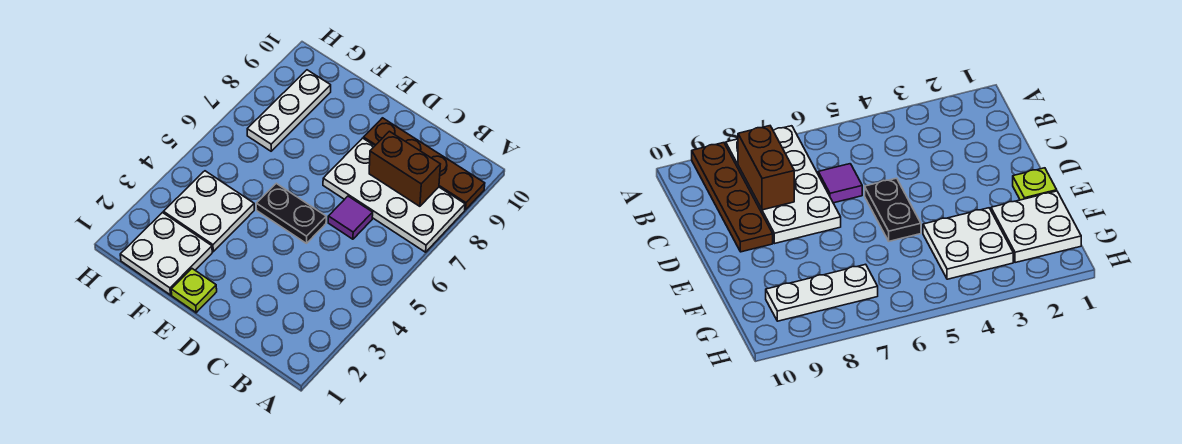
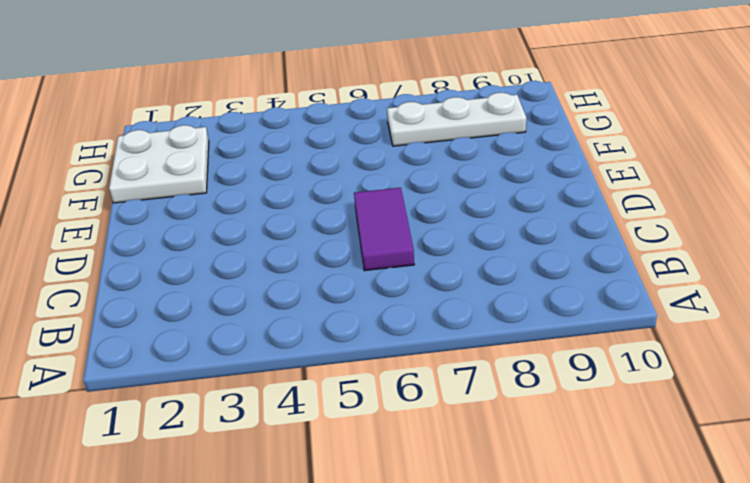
purple tile C6:D6 level 1 -> purple tile C6 level 1
none -> white plate A7:D8 level 1
none -> brown plate A9:D9 level 1

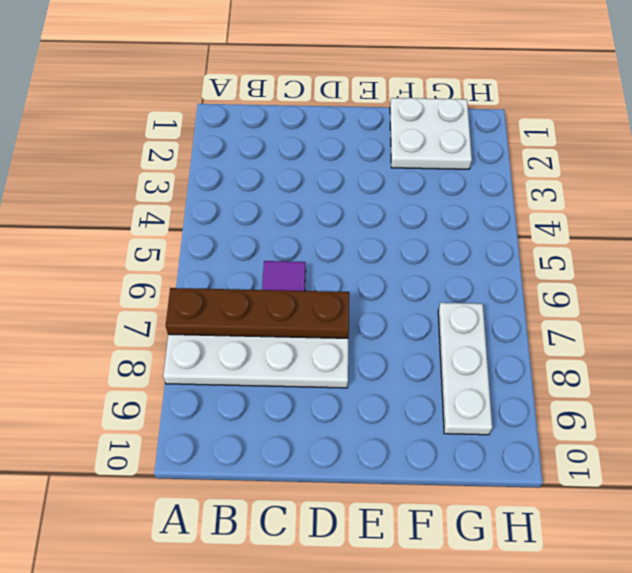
brown plate A7:D7 level 2 -> brown plate A9:D9 level 1
none -> black plate D5:E5 level 1
none -> lime plate E1 level 1

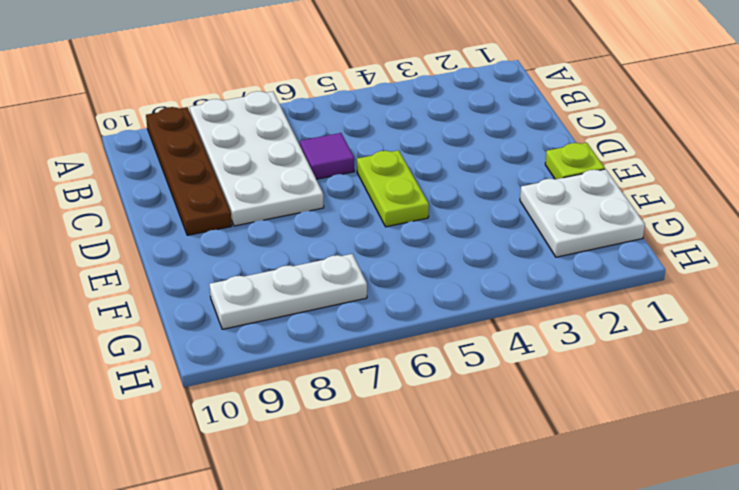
lime plate D5:E5 level 1 -> black plate D5:E5 level 1
none -> white plate F3:G4 level 1
none -> brown brick B8:C8 level 2

